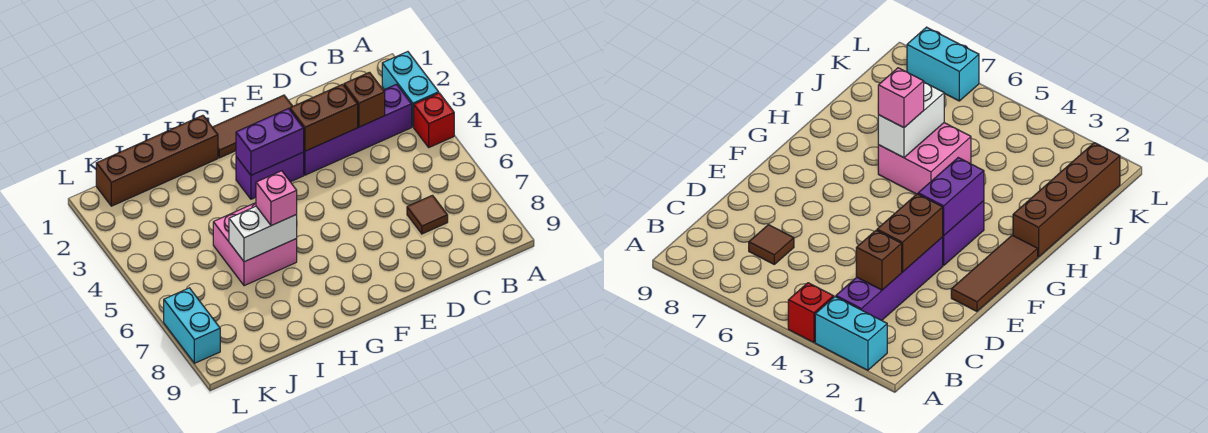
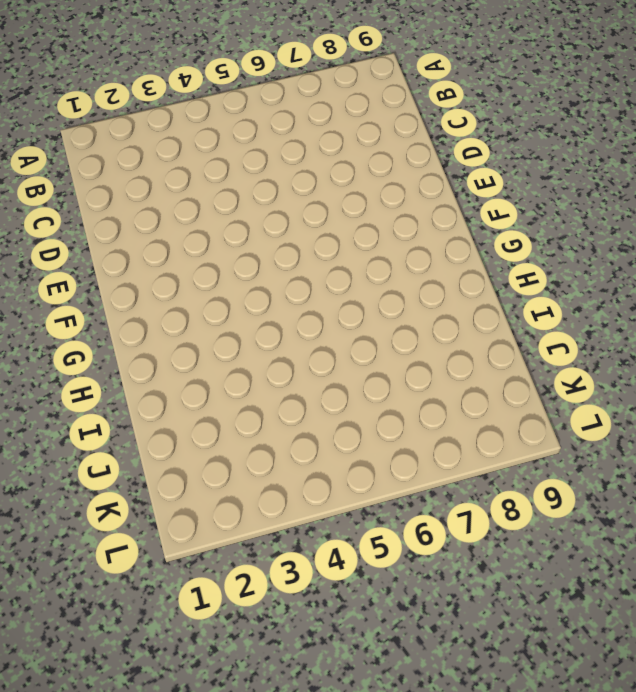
none -> cyan brick A2:A3 level 1
none -> red brick A4 level 1
none -> purple brick B3:E3 level 1

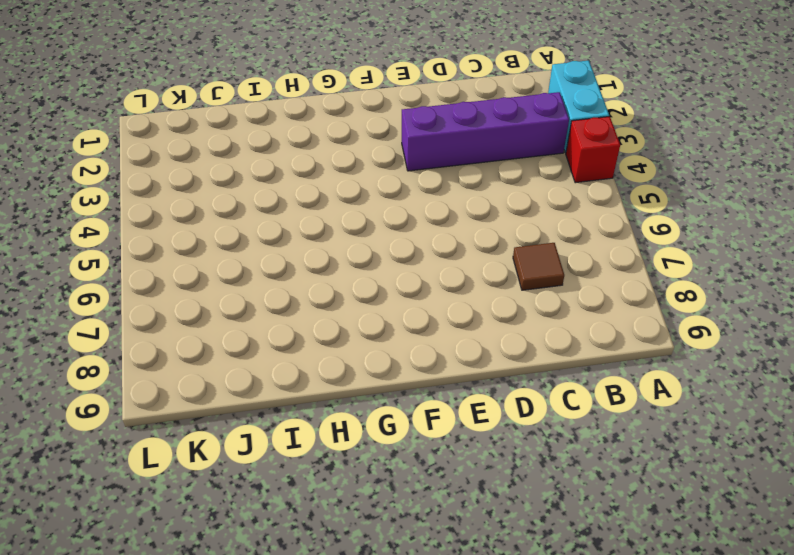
none -> brown tile E1:G1 level 1
none -> purple brick F3:G3 level 1
none -> brown brick H1:K1 level 1

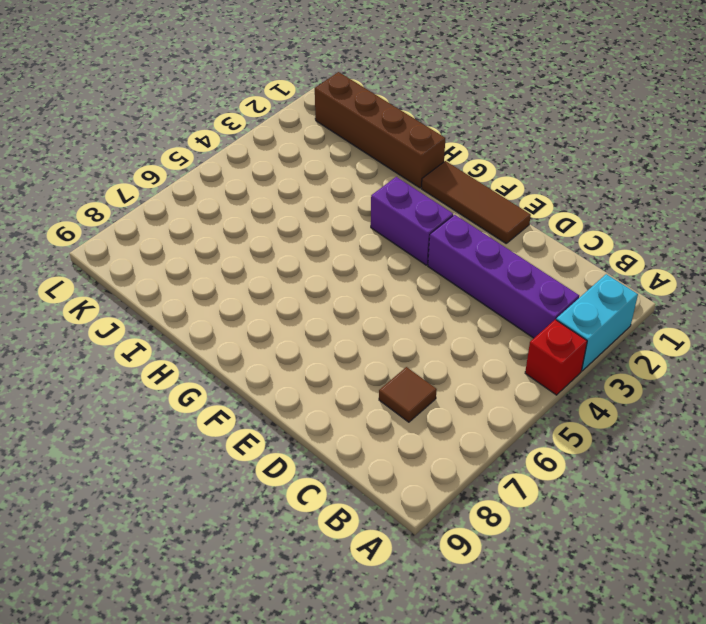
none -> pink brick H5:I6 level 1
none -> cyan brick L7:L8 level 1
none -> brown brick C3 level 2

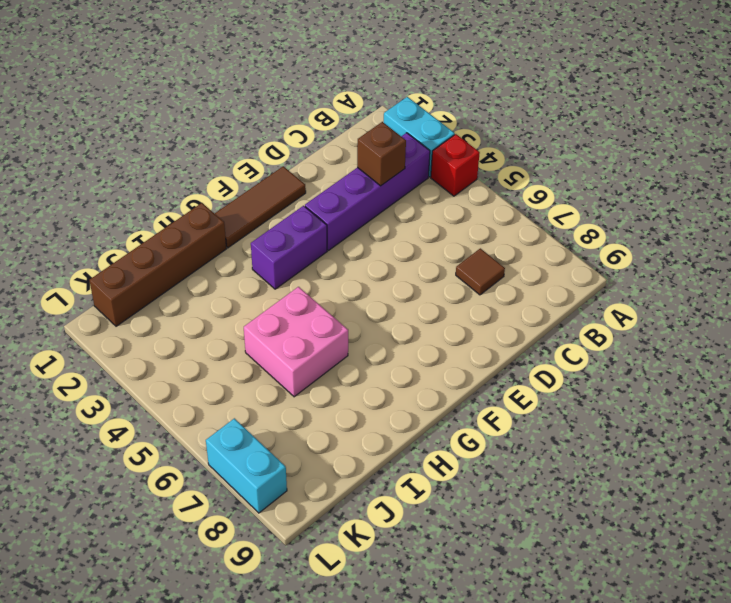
none -> brown brick D3:E3 level 2
none -> purple brick F3:G3 level 2
none -> white brick H6:I6 level 2

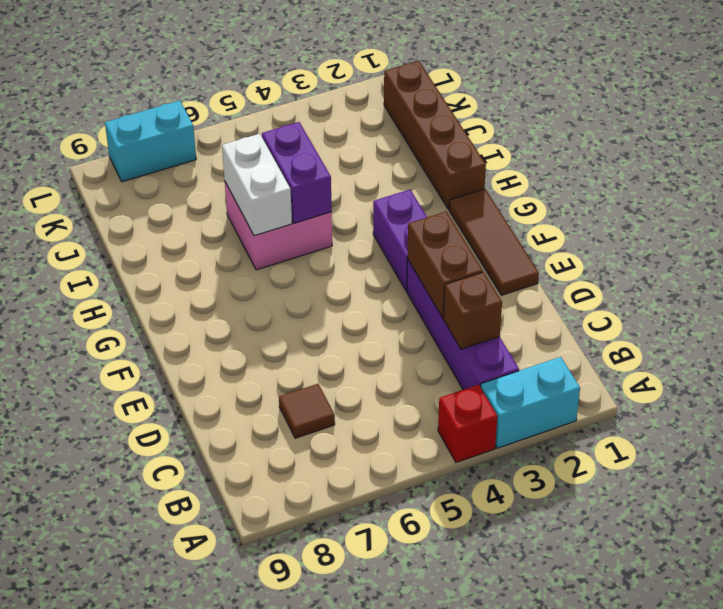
purple brick H5:I5 level 2 -> purple brick F3:G3 level 2
none -> pink brick H6 level 3

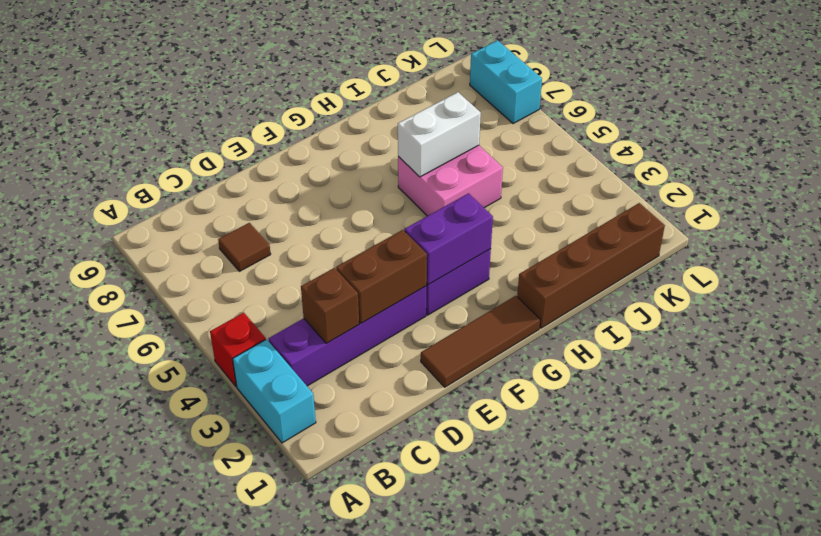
none -> pink brick H6 level 3

